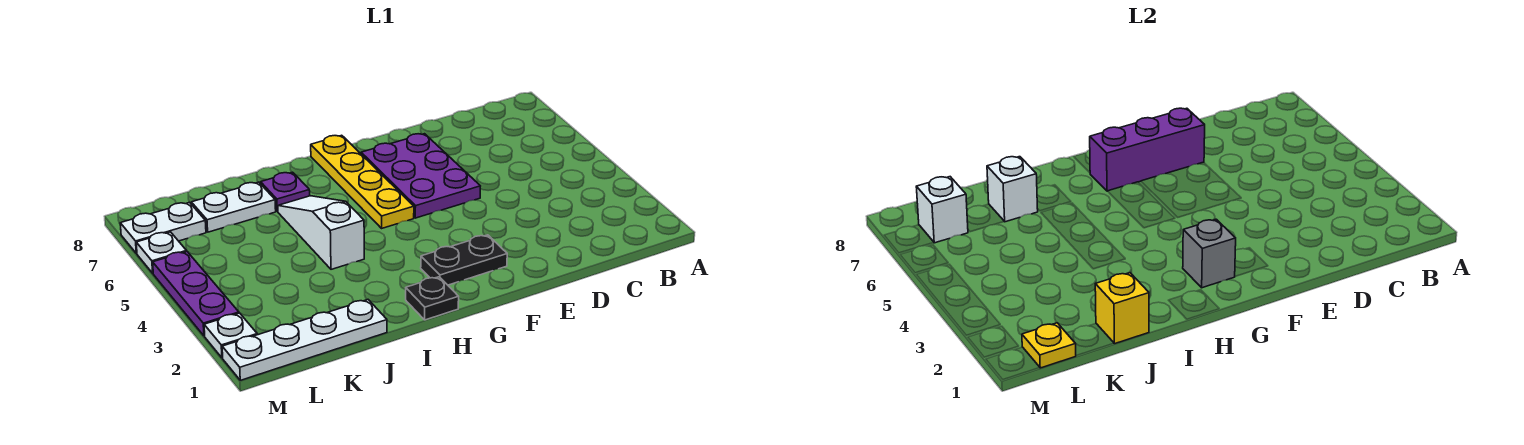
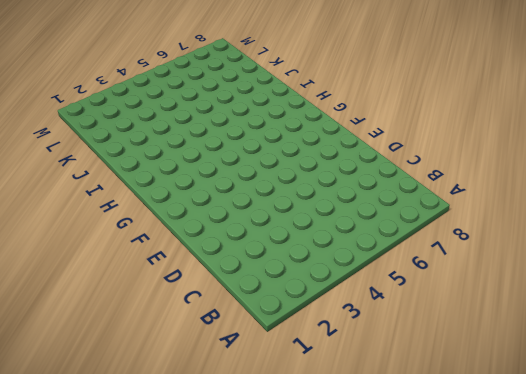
none -> purple plate E5:F7 level 1
none -> black plate F2:G2 level 1
none -> yellow plate G5:G8 level 1

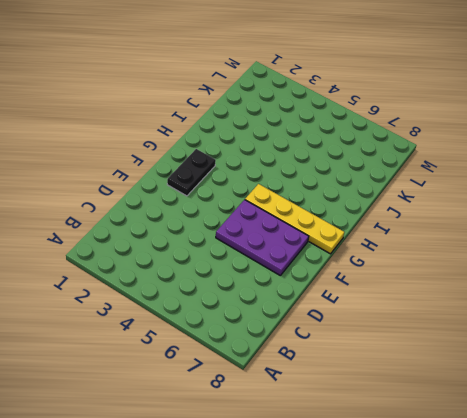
none -> black plate H1 level 1
none -> white slope I4:I6 level 1 top 4
none -> purple plate I7 level 1

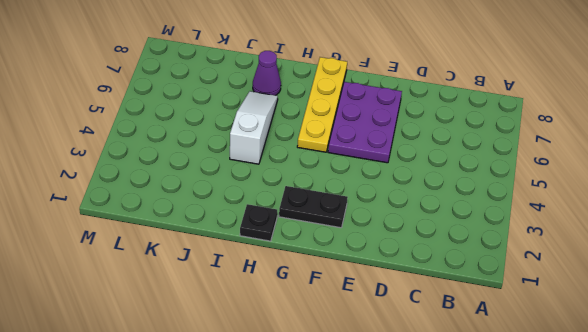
purple cone I7 level 1 -> purple plate I7 level 1
none -> white plate J1:M1 level 1
none -> white plate J7:K7 level 1
none -> white plate L7:M7 level 1

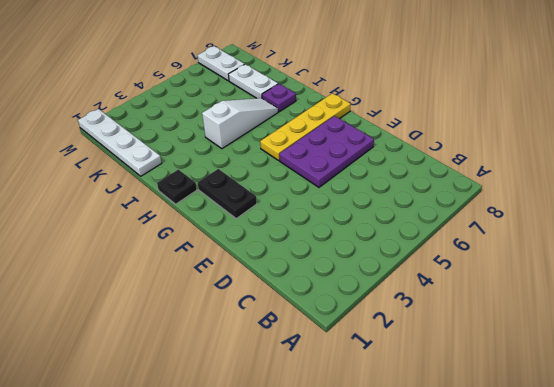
none -> white plate M2 level 1
none -> purple plate M3:M5 level 1
none -> white plate M6 level 1

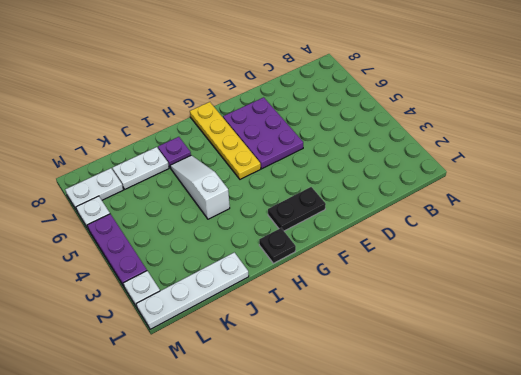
none -> purple brick E7:G7 level 2
none -> grey brick G2 level 2
none -> yellow brick J1 level 2

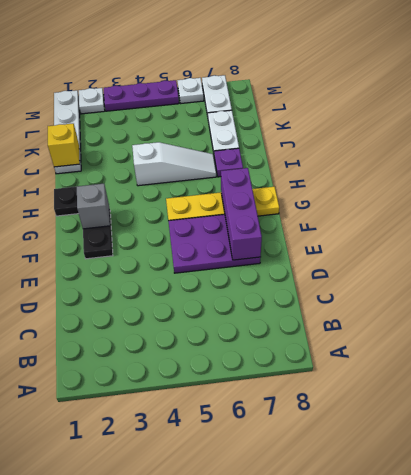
none -> white brick J7 level 2
none -> yellow plate L1 level 2
none -> white brick L7 level 2

